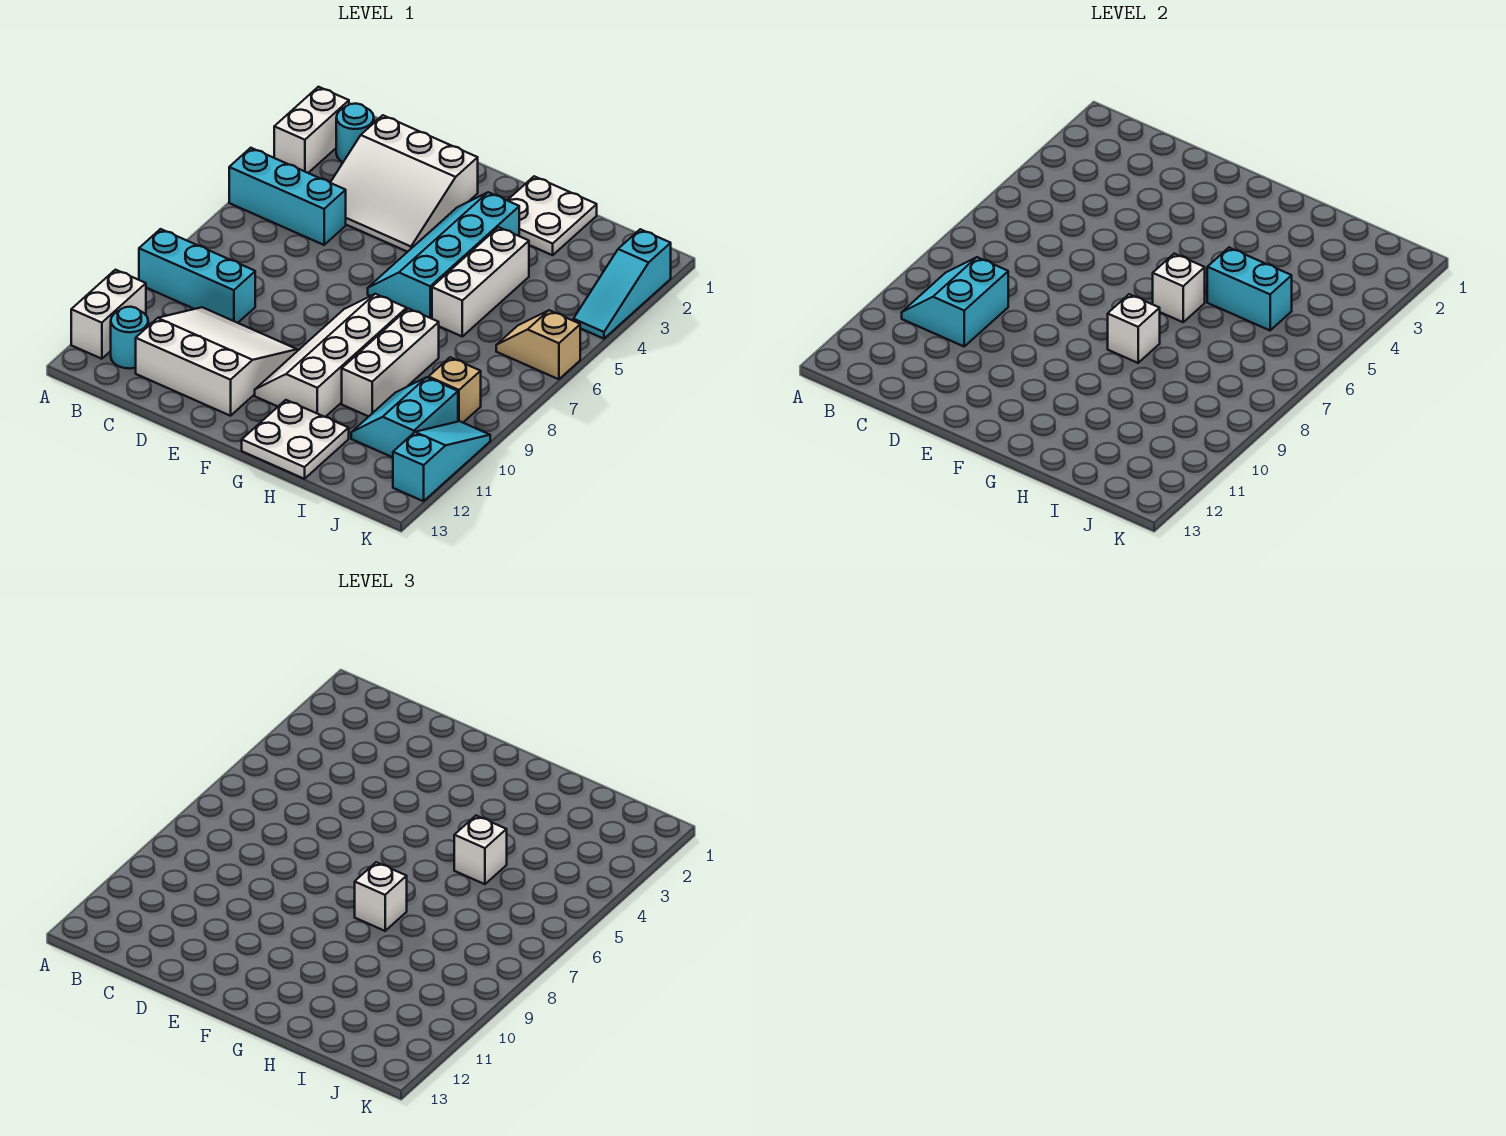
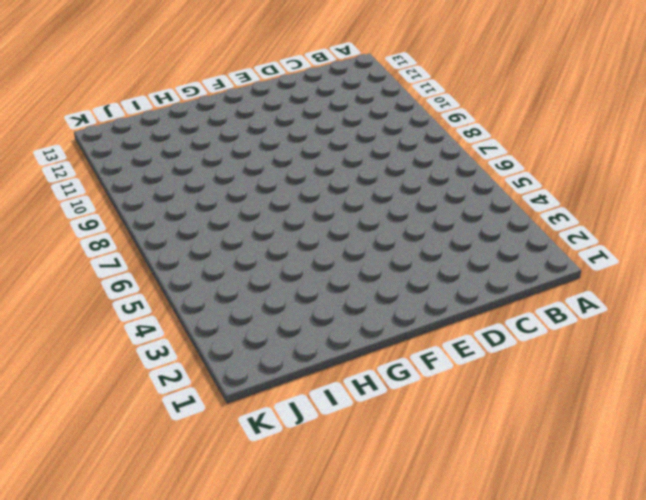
none -> white brick A2:A3 level 1
none -> cyan brick A5:C5 level 1
none -> cyan brick A9:C9 level 1

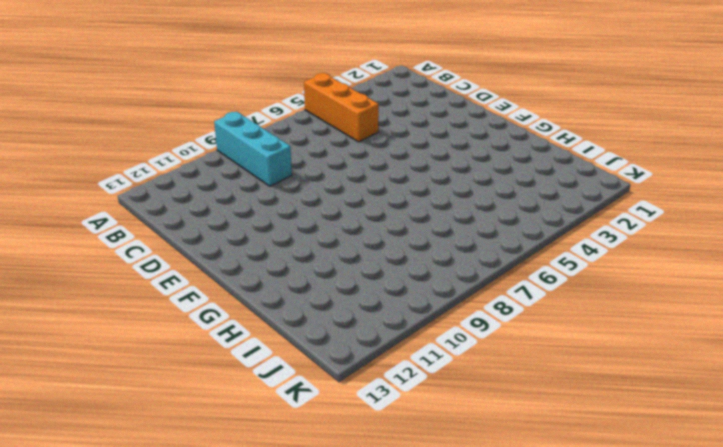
orange brick A5:C5 level 1 -> cyan brick A5:C5 level 1
none -> white brick A2:A3 level 1
none -> white brick A11:A12 level 1
none -> cyan round brick B2 level 1

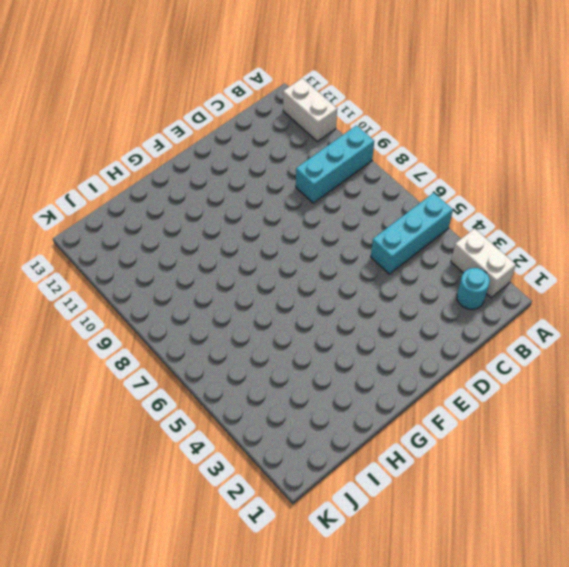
none -> cyan round brick B12 level 1
none -> white slope C2:E4 level 1 top 2
none -> white slope C10:E12 level 1 top 12

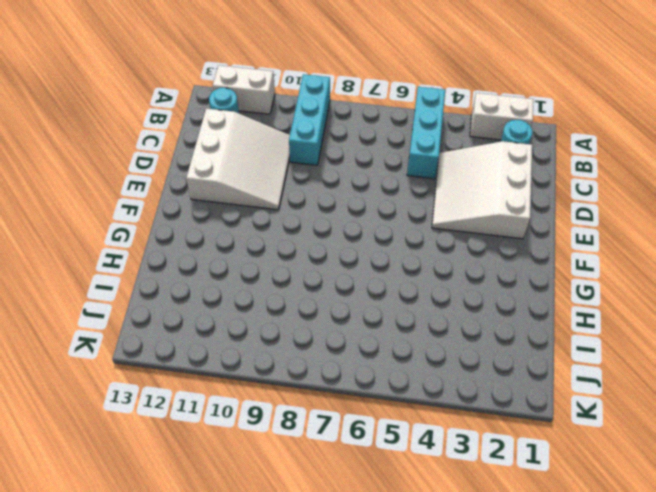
none -> cyan slope F3:G6 level 1 top G
none -> white slope F8:G11 level 1 top G
none -> white plate G1:H2 level 1

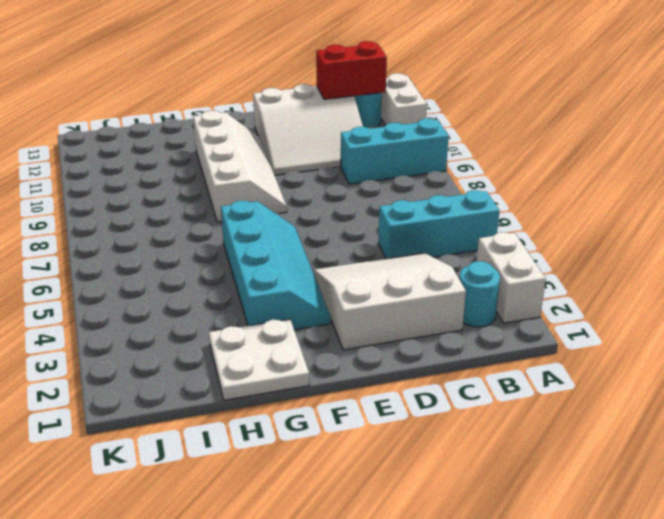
red brick B12:C12 level 2 -> none
none -> white plate G12:H13 level 1
none -> white brick H4:H6 level 1
none -> white brick H8:H10 level 1

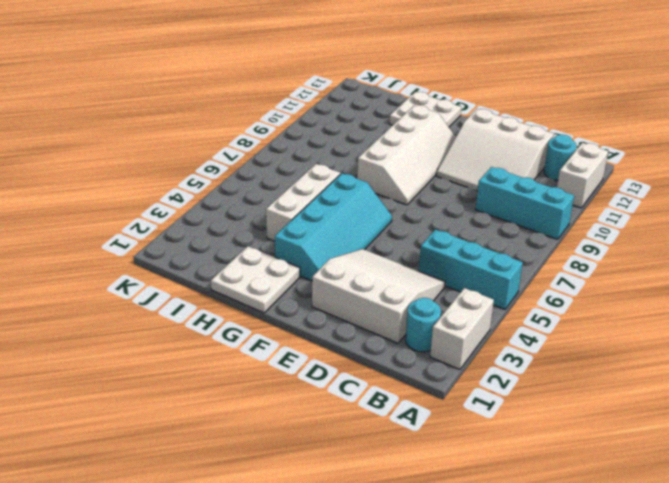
none -> white brick H8:H10 level 1
none -> cyan slope I10:J11 level 1 top J
none -> tan slope J6:K6 level 1 top K

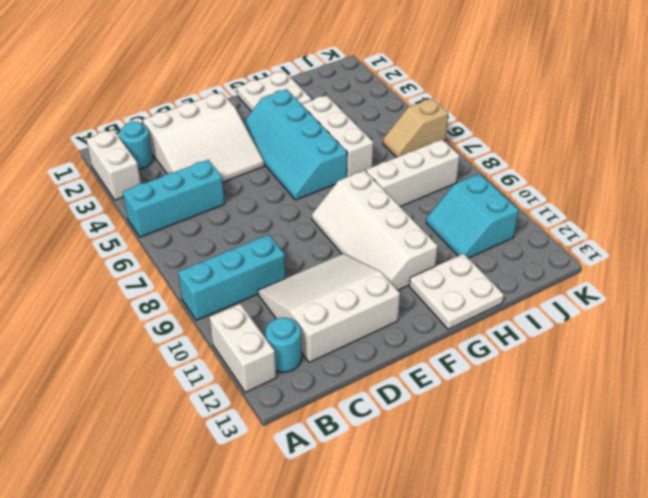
white brick H8:J8 level 1 -> white brick H8:H10 level 1
none -> tan brick J9 level 1
none -> cyan slope K2:K4 level 1 top 2
none -> cyan slope K10:K12 level 1 top 12

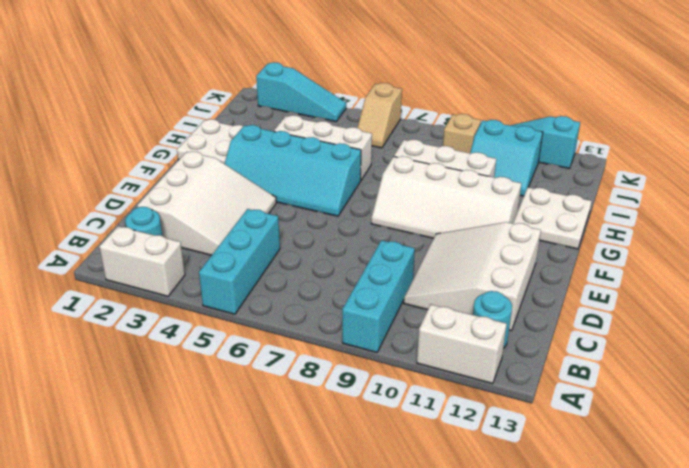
none -> cyan slope B9:C10 level 2 top C
none -> white brick G6 level 2
none -> white brick G8 level 2

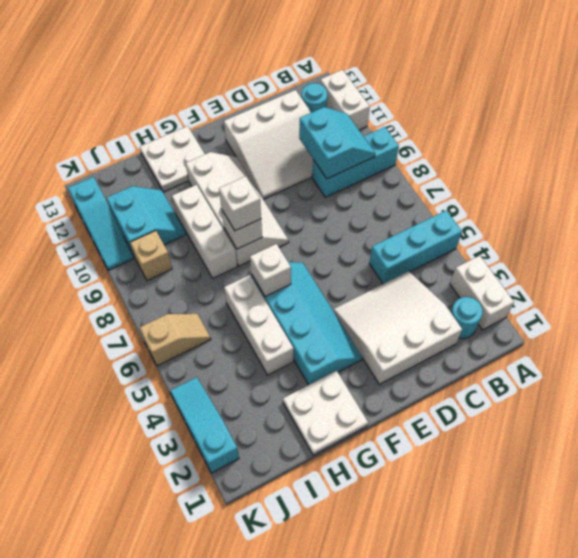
none -> cyan brick H5:I5 level 2
none -> white brick H5 level 3

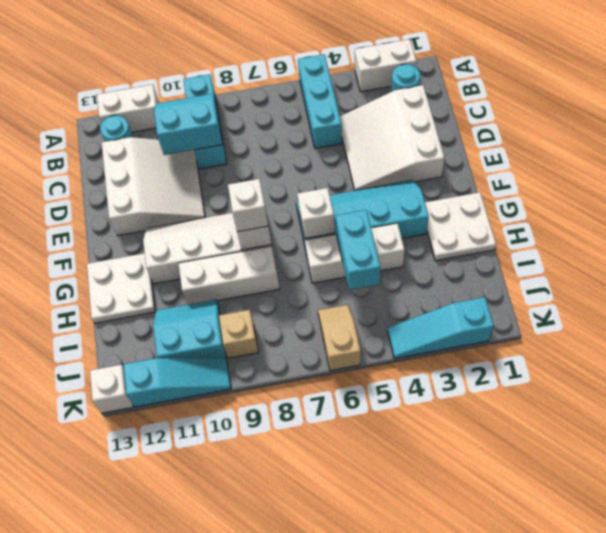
white brick K13 level 1 -> white brick H5 level 3

